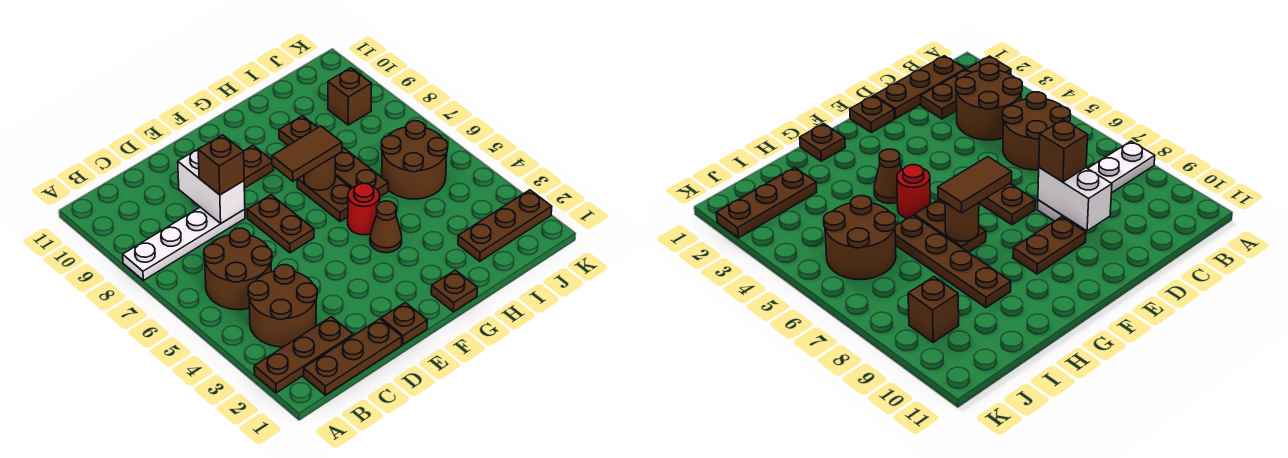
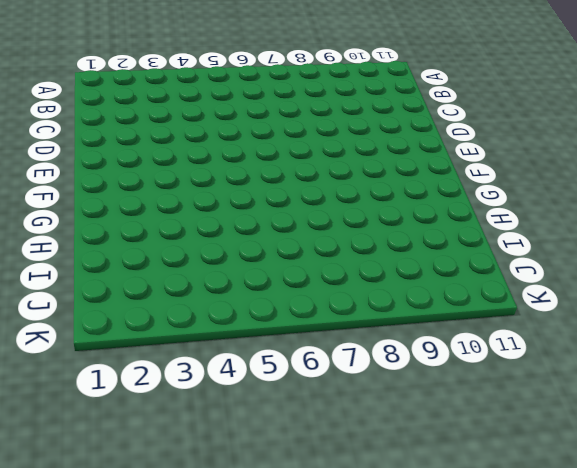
none -> brown plate A2:C2 level 1
none -> white plate A8:D8 level 1
none -> brown plate B1:D1 level 1

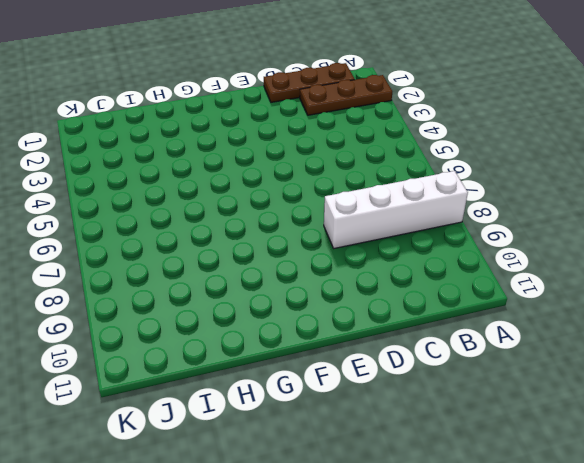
white brick A8:D8 level 1 -> white plate A8:D8 level 1
none -> brown round brick B3:C4 level 1
none -> brown round brick B5:C6 level 1
none -> brown plate E1 level 1

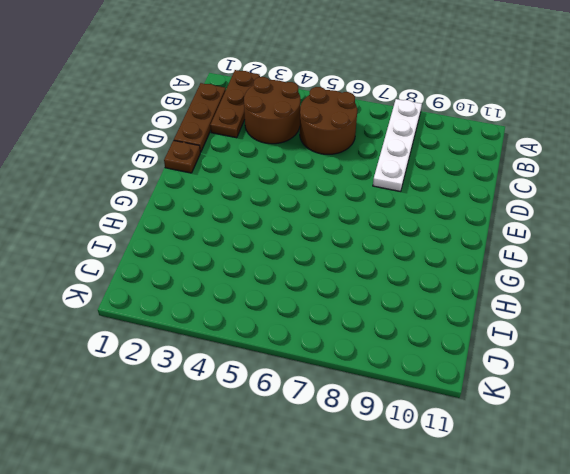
none -> brown plate E6:E7 level 1
none -> brown plate E9:F9 level 1
none -> brown plate G1 level 1

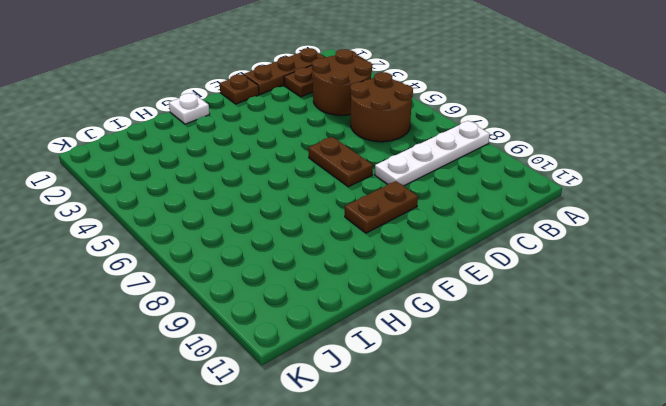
white plate G1 level 1 -> brown plate G1 level 1
none -> brown cone G4 level 1
none -> red round brick G5 level 1
none -> brown plate G6:G7 level 1

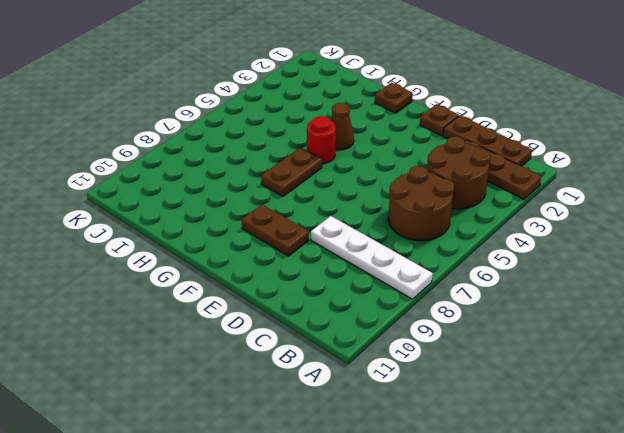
none -> brown plate E6:E7 level 1
none -> brown plate H6:H9 level 1
none -> brown plate I2:K2 level 1

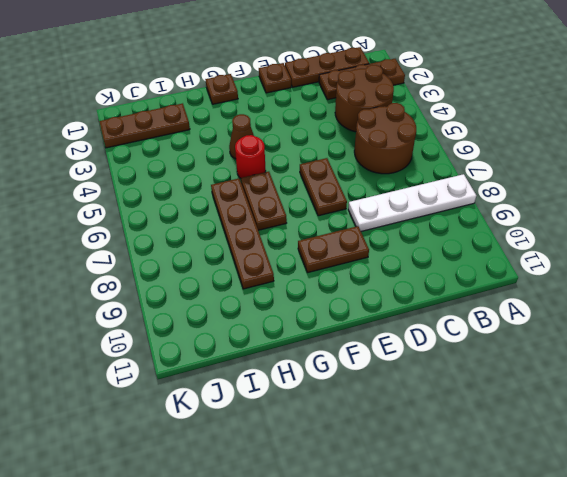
none -> brown round brick I5:J6 level 1
none -> brown brick J9 level 1
none -> white brick D8:D9 level 2

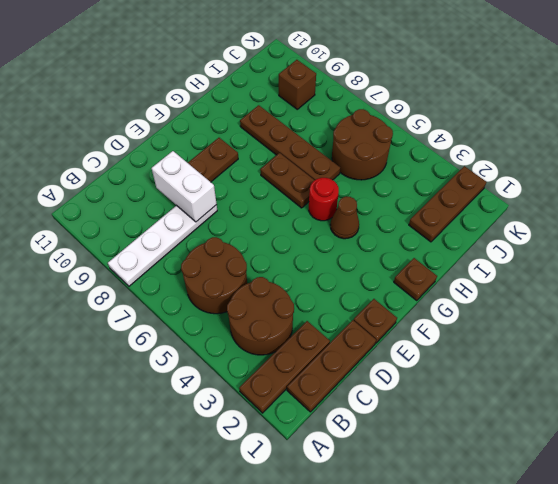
none -> brown plate E6:E7 level 1
none -> brown round brick G7 level 2
none -> brown brick D8 level 3

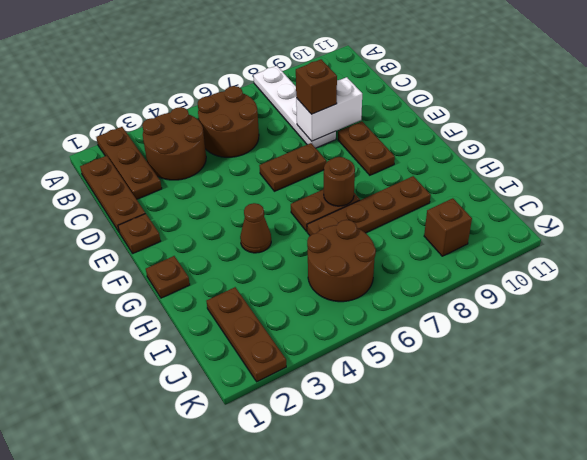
none -> red round brick G5 level 1
none -> brown tile F7:G7 level 3

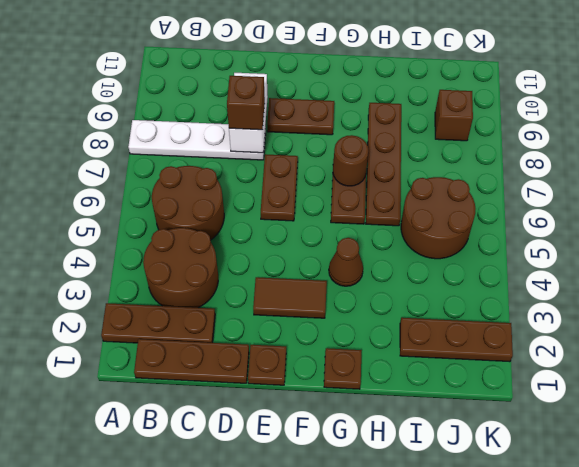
brown tile E3:F3 level 1 -> brown tile F7:G7 level 3
none -> red round brick G5 level 1

